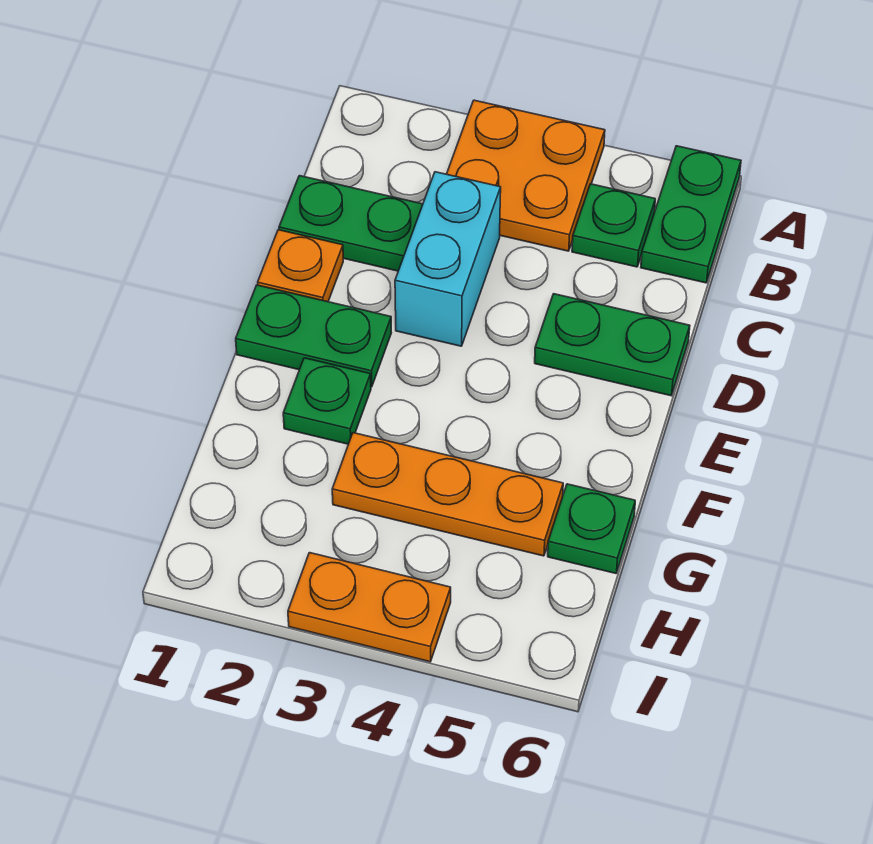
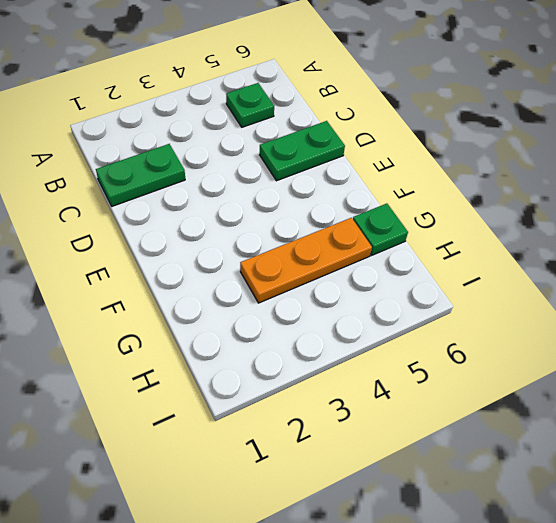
none -> orange plate A3:B4 level 1
none -> green plate A6:B6 level 1
none -> cyan brick C3:D3 level 1

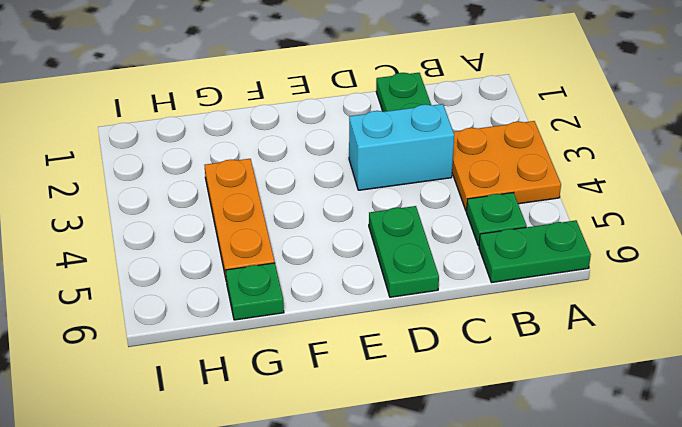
none -> orange plate D1 level 1
none -> green plate E1:E2 level 1
none -> green plate F2 level 1

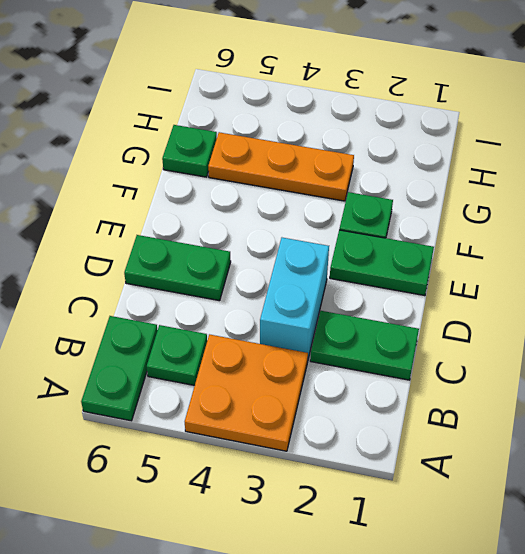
none -> orange plate D1 level 1
none -> orange plate I3:I4 level 1

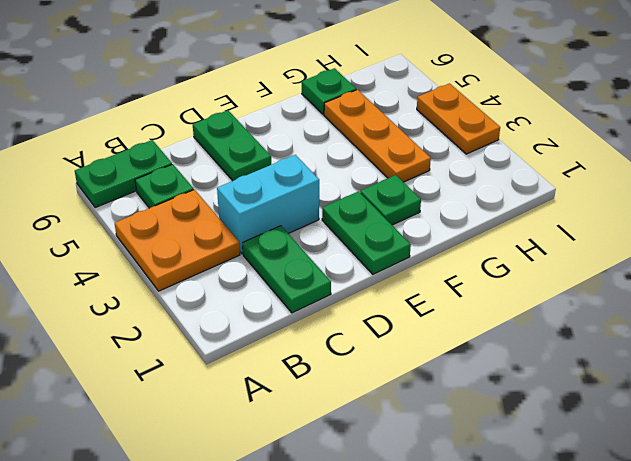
none -> orange plate D1 level 1

